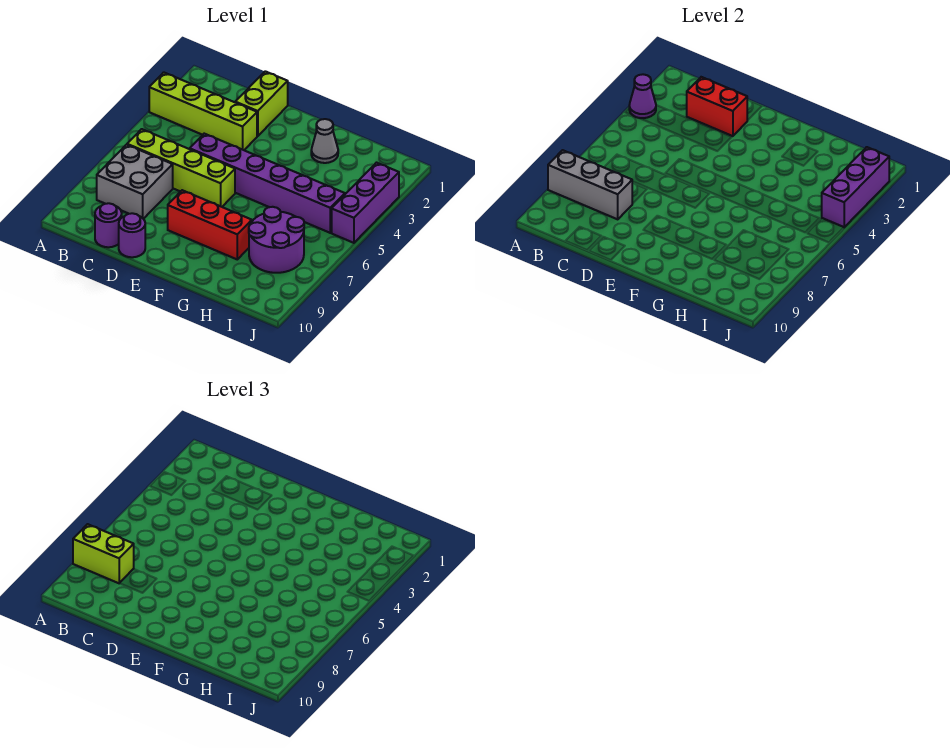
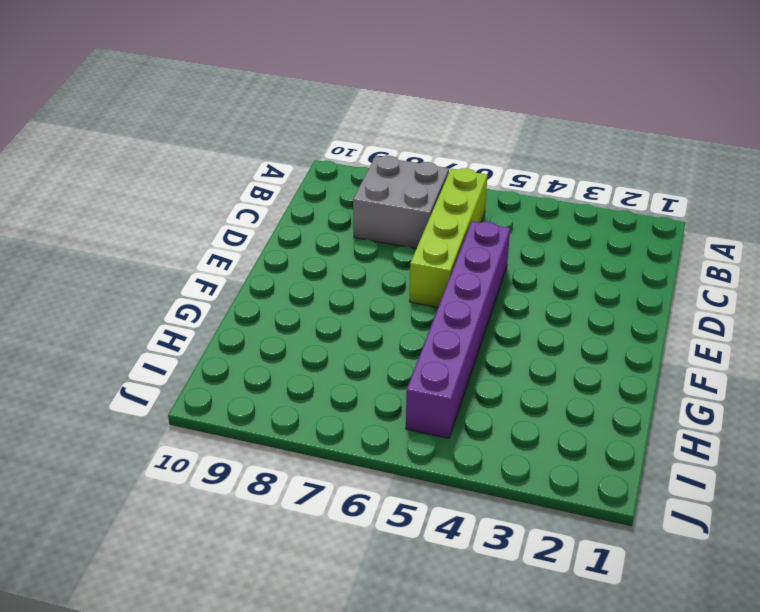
none -> lime brick A3:D3 level 1
none -> purple round brick C10 level 1
none -> lime brick D1:D2 level 1

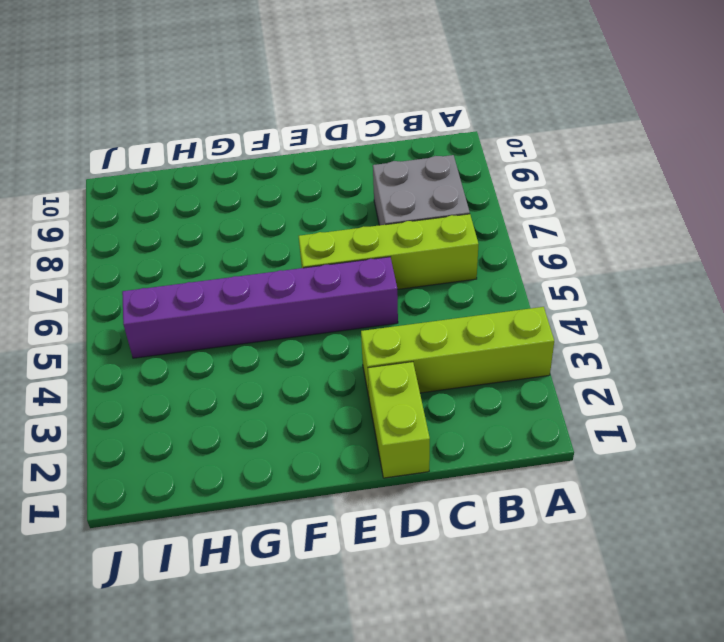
none -> purple round brick C10 level 1
none -> purple round brick D10 level 1
none -> red brick E8:G8 level 1

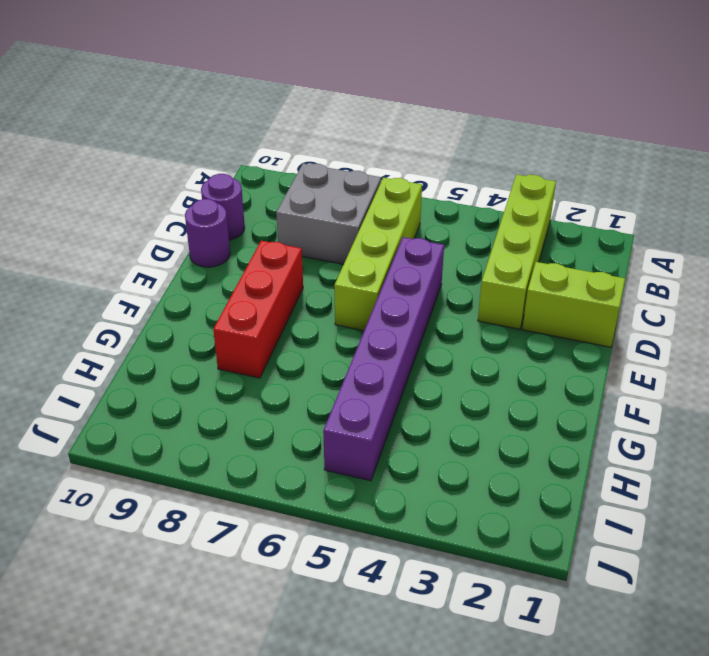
none -> grey cone G2 level 1
none -> purple round brick H7:I8 level 1
none -> purple brick J3:J5 level 1

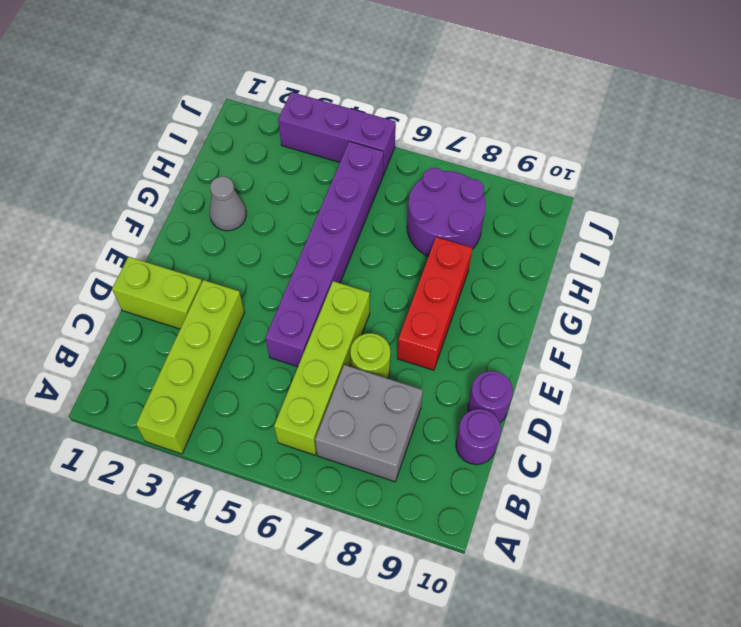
lime round brick D7 level 1 -> none
none -> purple cone A3 level 2
none -> grey brick A8:C8 level 2
none -> red brick C2:D2 level 2

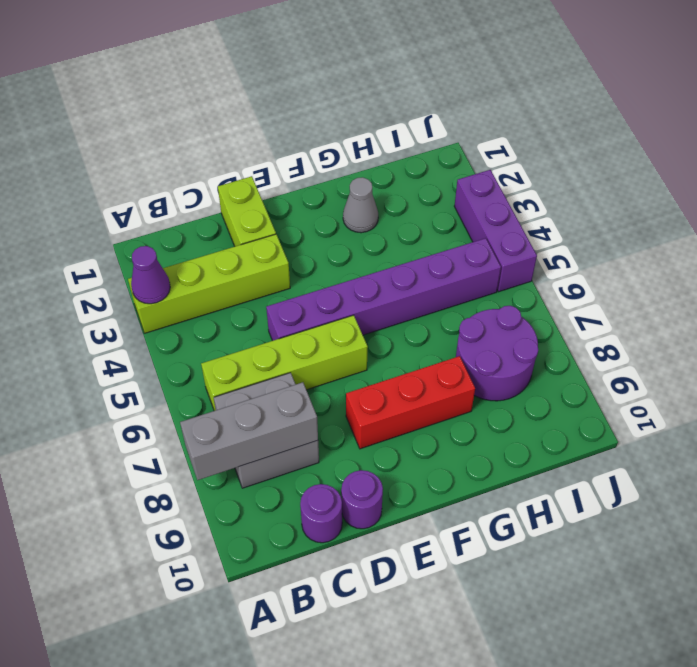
none -> red brick C2:D2 level 2
none -> purple brick J2:J4 level 2
none -> lime brick A8:B8 level 3

